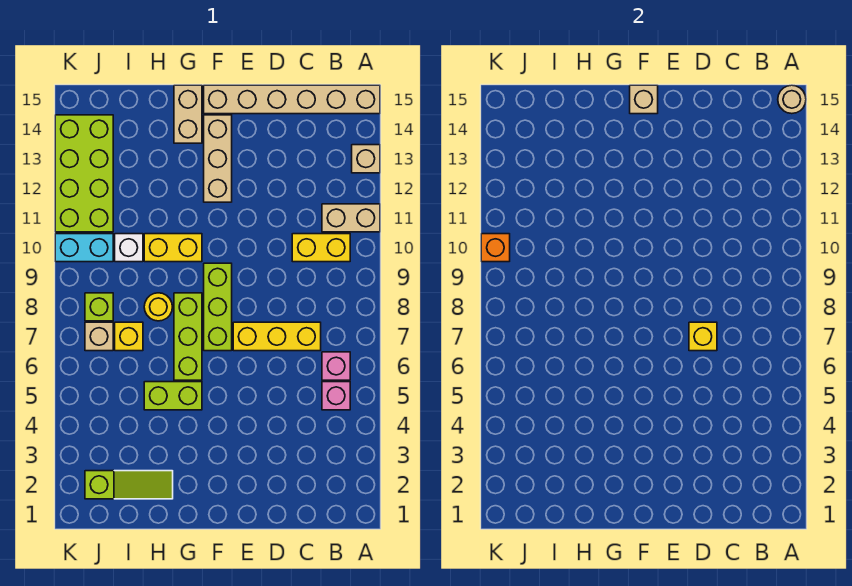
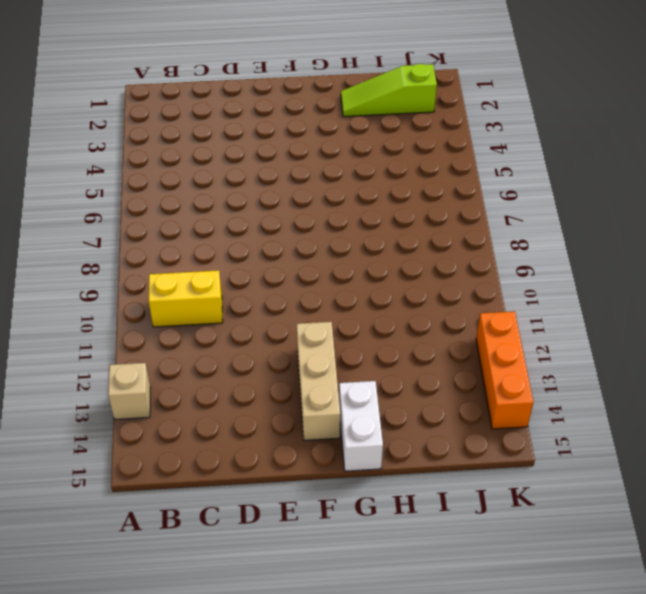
white brick G14:G15 level 1 -> tan brick G14:G15 level 1
orange brick K12:K14 level 1 -> lime brick J11:K14 level 1
none -> tan brick A11:B11 level 1
none -> tan brick A15:F15 level 1
none -> pink brick B5 level 1

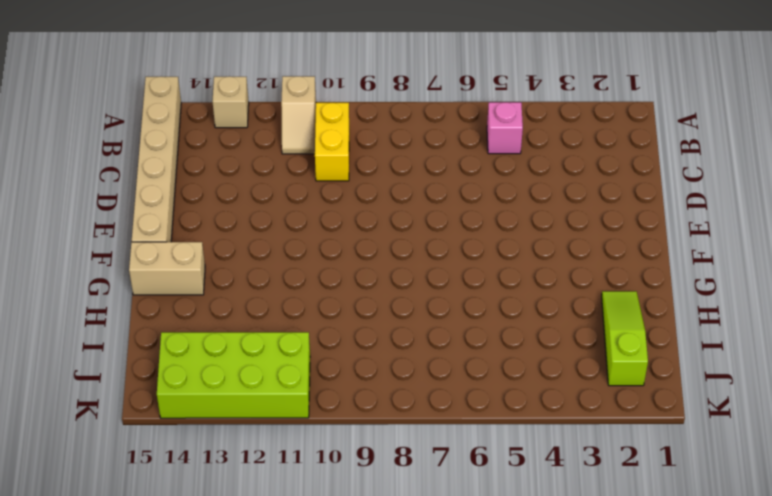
tan slope A11:B11 level 1 top A -> tan brick A11:B11 level 1
none -> pink brick B6 level 1
none -> yellow brick C7:E7 level 1
none -> lime brick F7:F9 level 1

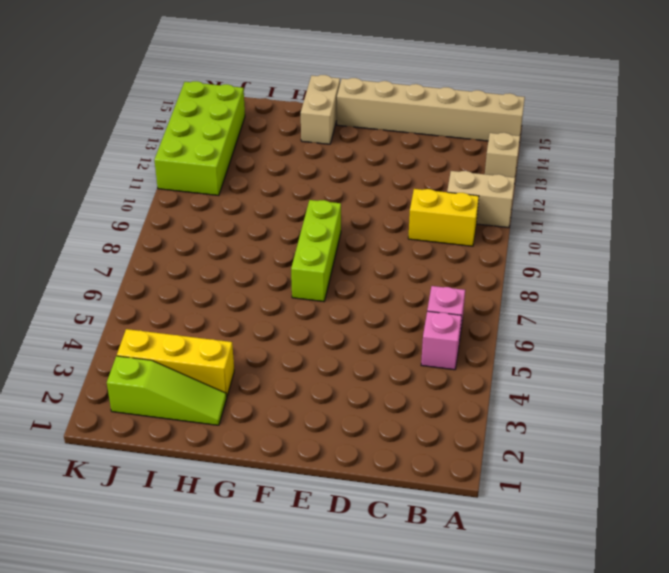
yellow brick H3:J3 level 1 -> yellow brick C7:E7 level 1
none -> tan brick F12:F14 level 1
none -> lime brick G5:H5 level 1
none -> lime brick G6:G8 level 1

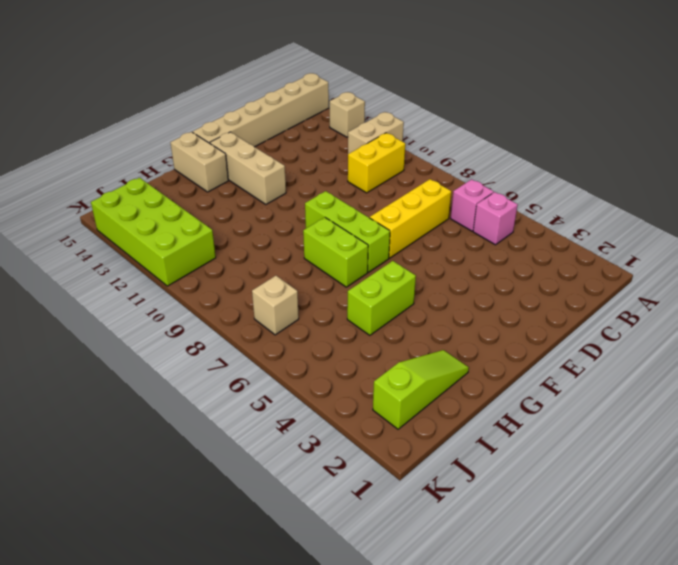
lime brick G7:G8 level 1 -> lime brick G6:G8 level 1
none -> yellow brick G10:H10 level 1
none -> yellow round brick H8 level 1
none -> yellow brick I7 level 1

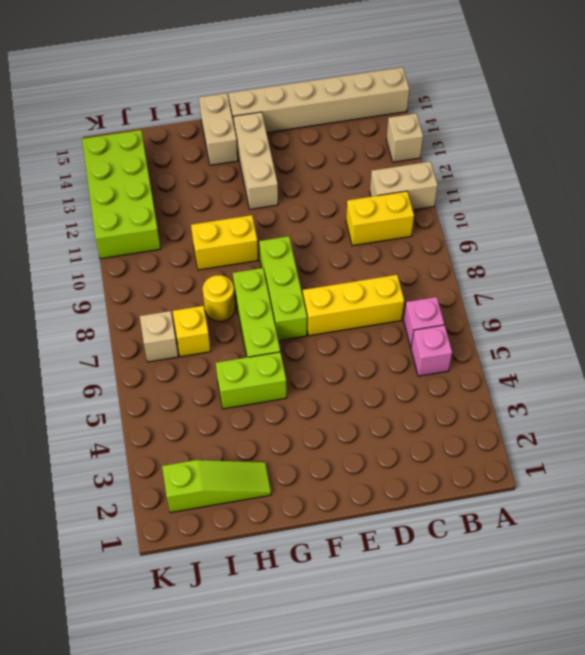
none -> white brick I10 level 1
none -> lime brick J8 level 1
none -> cyan brick J10:K10 level 1

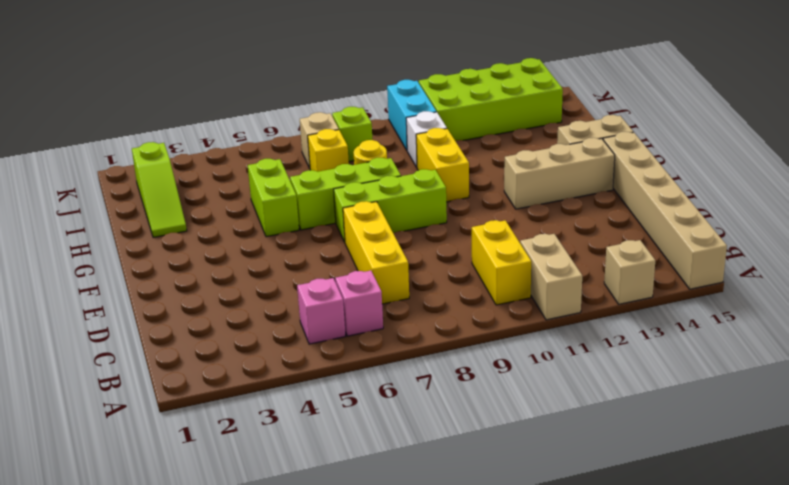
none -> tan round brick A15 level 2
none -> yellow brick D7 level 2
none -> tan brick F15 level 2

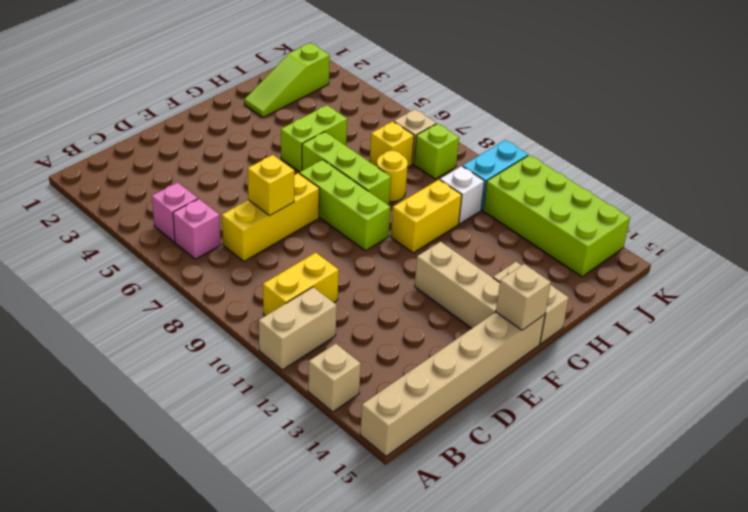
none -> tan round brick A15 level 2
none -> orange brick K10 level 2

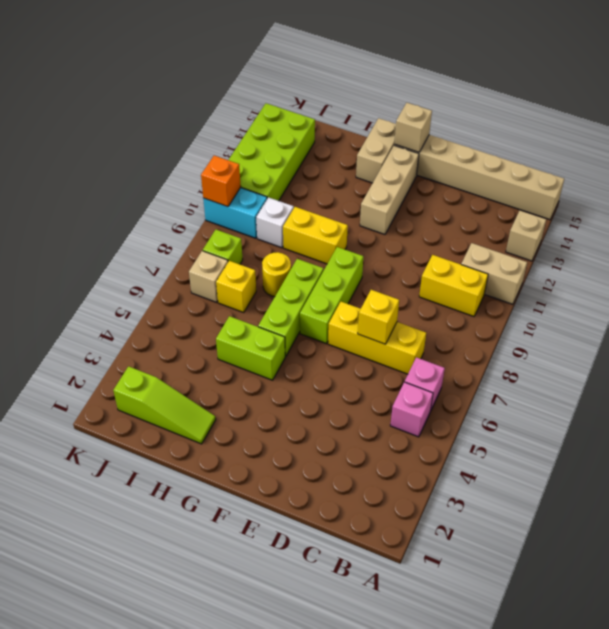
none -> tan round brick A15 level 2

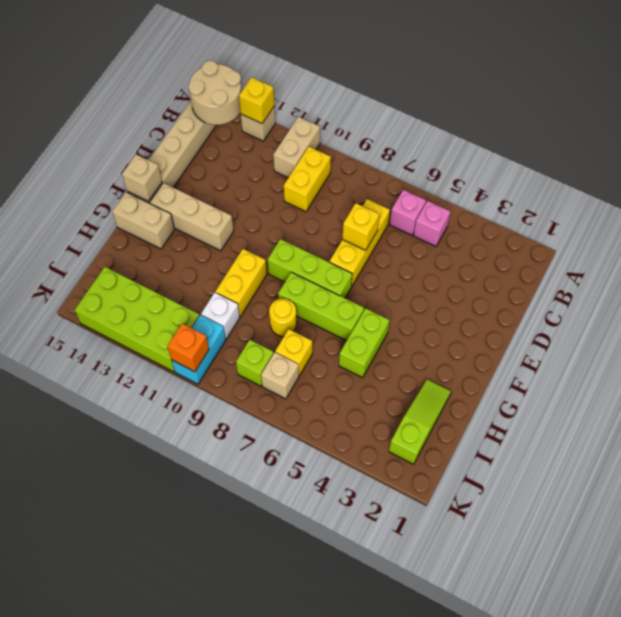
yellow brick A13 level 2 -> none
tan round brick A14:B15 level 2 -> tan round brick A15 level 2

